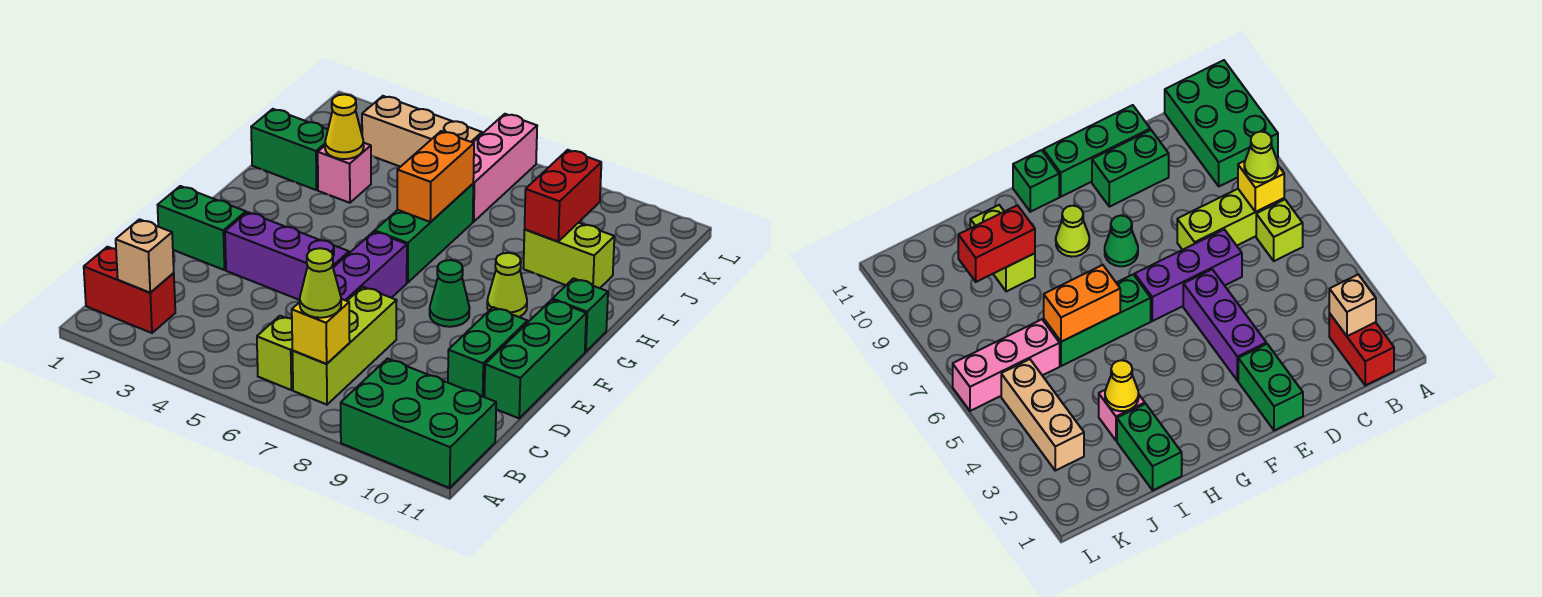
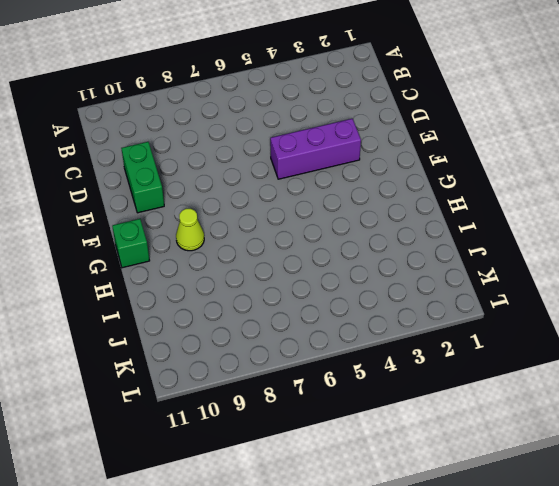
none -> green brick A9:B11 level 1
none -> red brick B1:B2 level 1
none -> lime brick B6 level 1

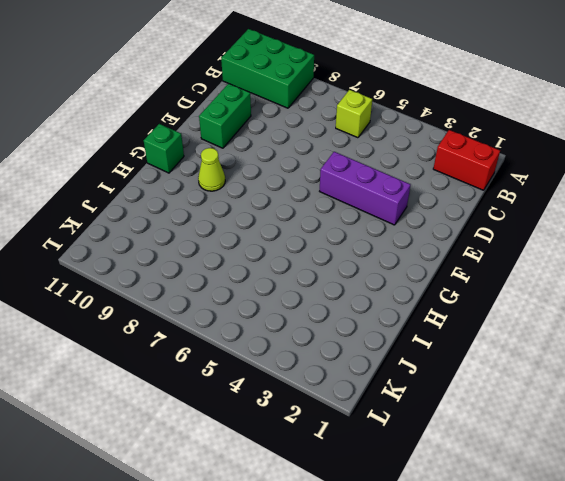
none -> lime brick B7:D7 level 1
none -> purple brick D6:F6 level 1
none -> green brick D11:F11 level 1

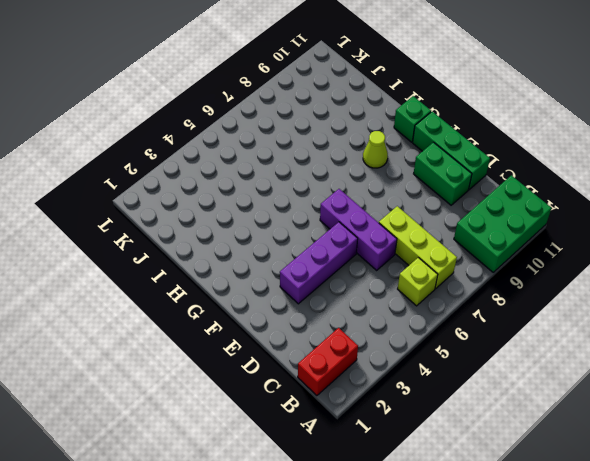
none -> green brick E1:E2 level 1
none -> green cone F8 level 1
none -> green brick G6:I6 level 1

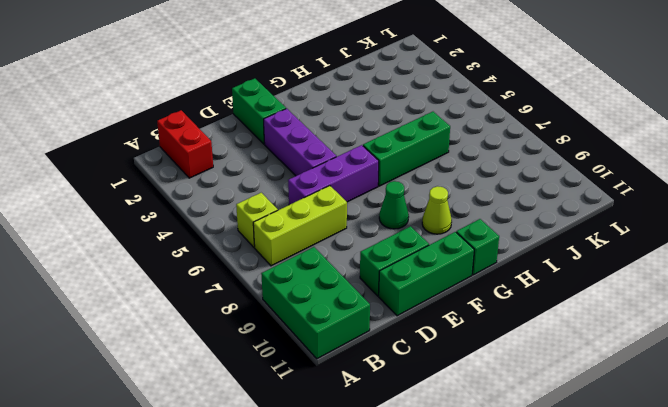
none -> green brick I1:I2 level 1
none -> pink brick I3 level 1
none -> lime brick I9:I10 level 1

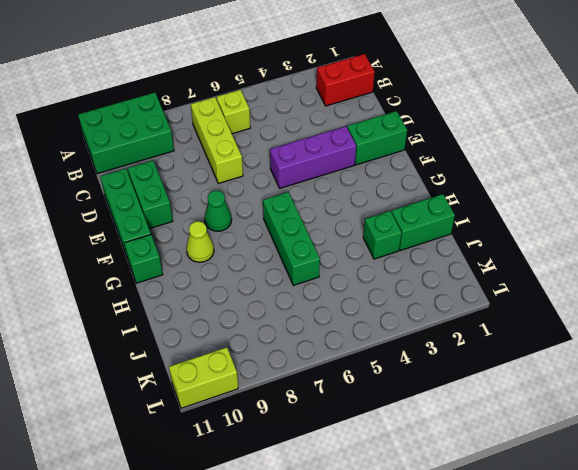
green brick I3 level 1 -> pink brick I3 level 1
lime brick L10:L11 level 1 -> lime brick I9:I10 level 1
none -> purple brick D6:F6 level 1
none -> pink brick J6:L6 level 1
none -> tan brick K3:K5 level 1

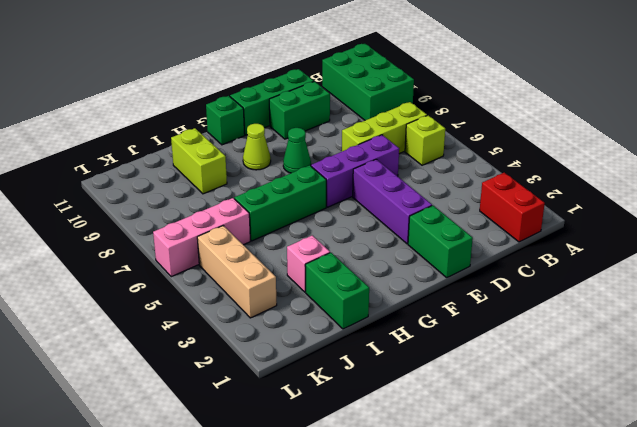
none -> tan brick B2 level 2
none -> yellow brick B7 level 2
none -> orange brick H6:I6 level 2

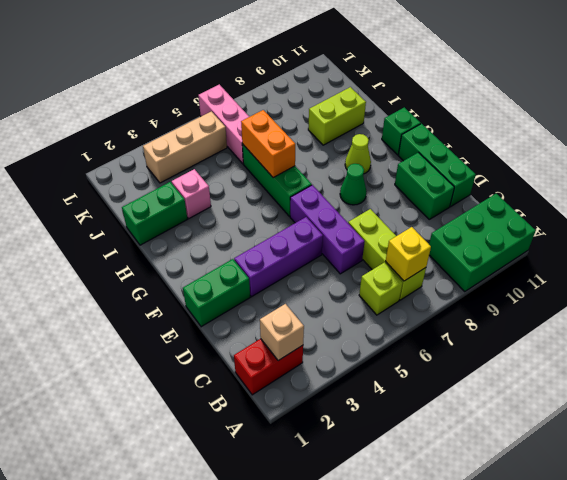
none -> yellow cone I3 level 2
none -> red brick I9:J9 level 2
none -> lime cone B7 level 3

